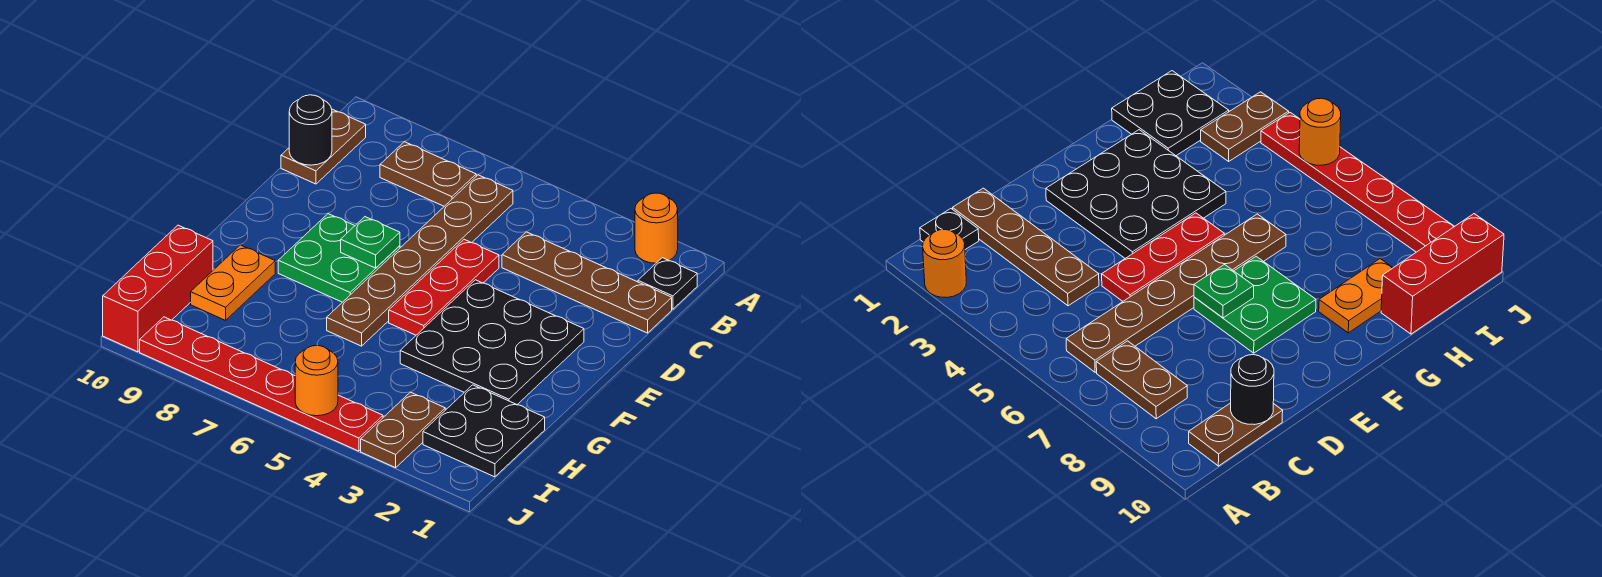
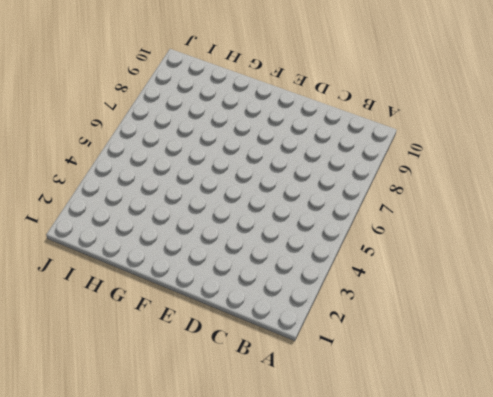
none -> orange round brick A2 level 1
none -> black plate B1 level 1
none -> brown plate B6:G6 level 1

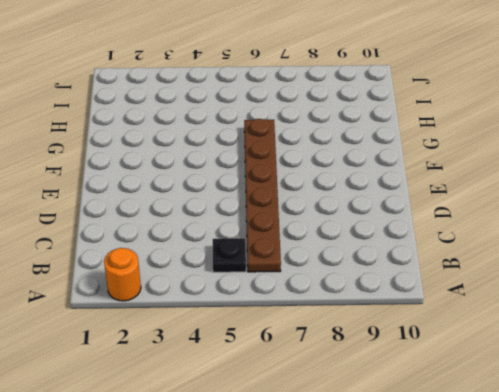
black plate B5 level 1 -> black plate B1 level 1
none -> brown plate B7:B8 level 1
none -> brown plate B10:C10 level 1
none -> brown plate C1:C4 level 1

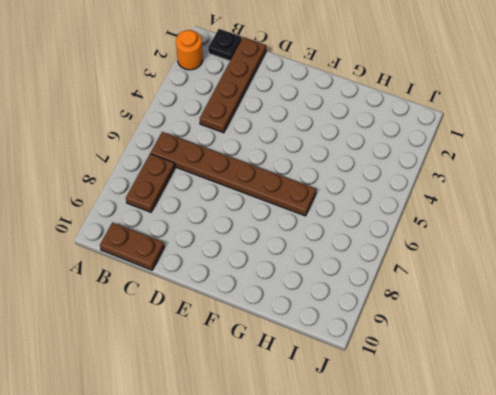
none -> red plate D5:F5 level 1
none -> black plate E2:G4 level 1
none -> green plate E7:F8 level 1

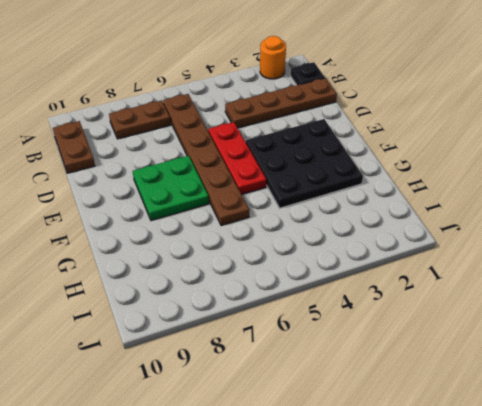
none -> orange plate G9:H9 level 1
none -> black plate H1:I2 level 1
none -> red brick H10:J10 level 1

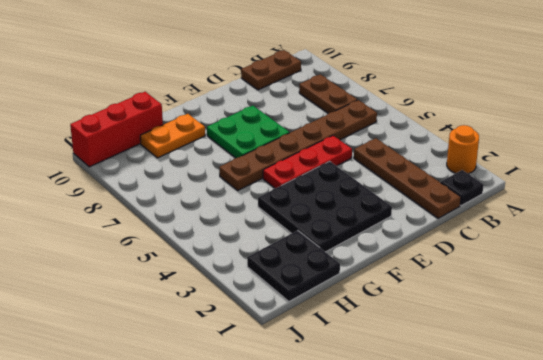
none -> brown plate I3:J3 level 1
none -> red plate J4:J9 level 1
none -> black round brick C10 level 2

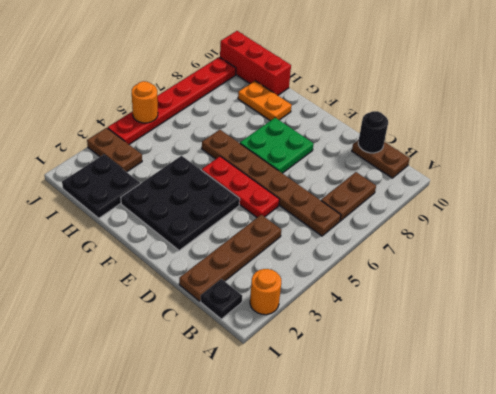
none -> green plate E7 level 2

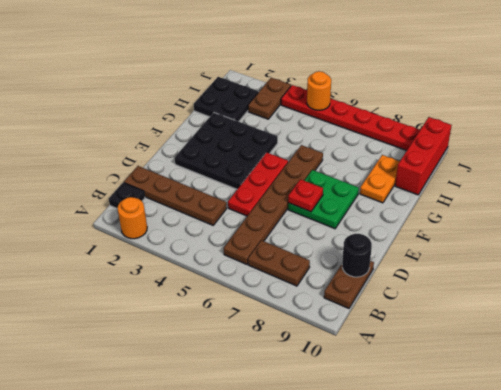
red plate E7 level 2 -> green plate E7 level 2

